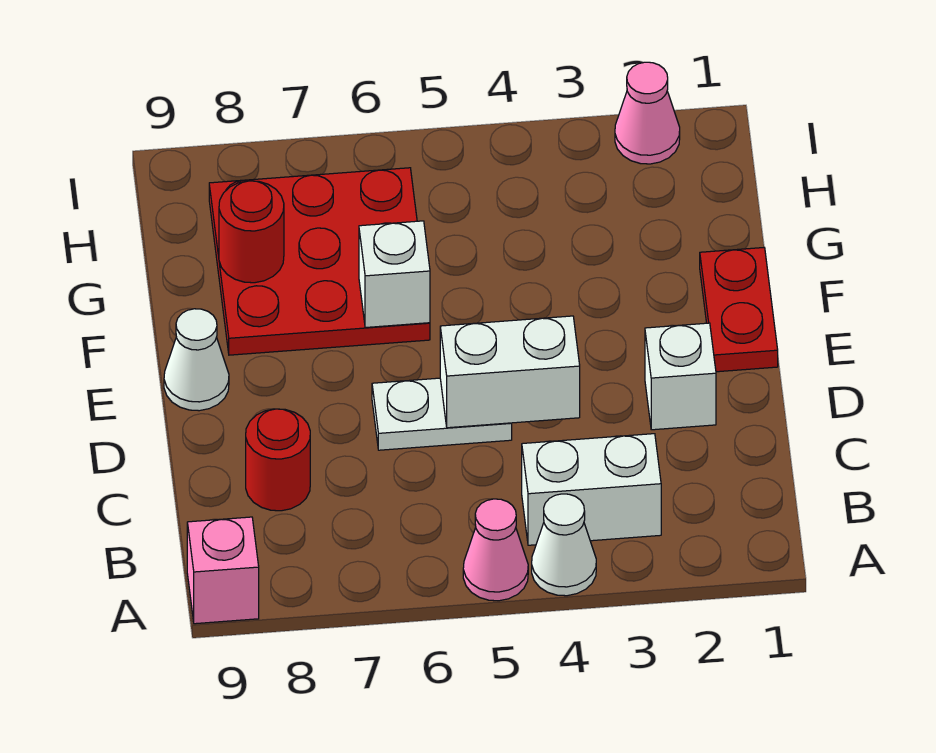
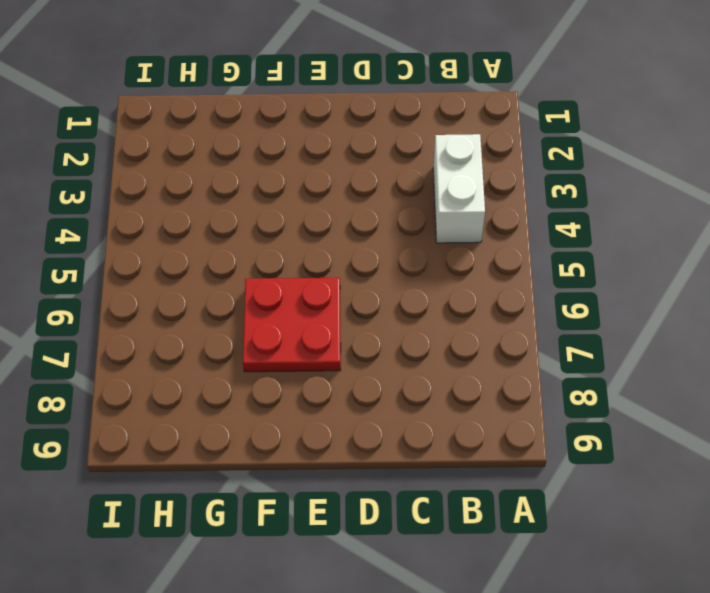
red plate E6:F7 level 1 -> red plate F6:H8 level 1
none -> white cone A4 level 1
none -> pink cone A5 level 1
none -> pink brick A9 level 1

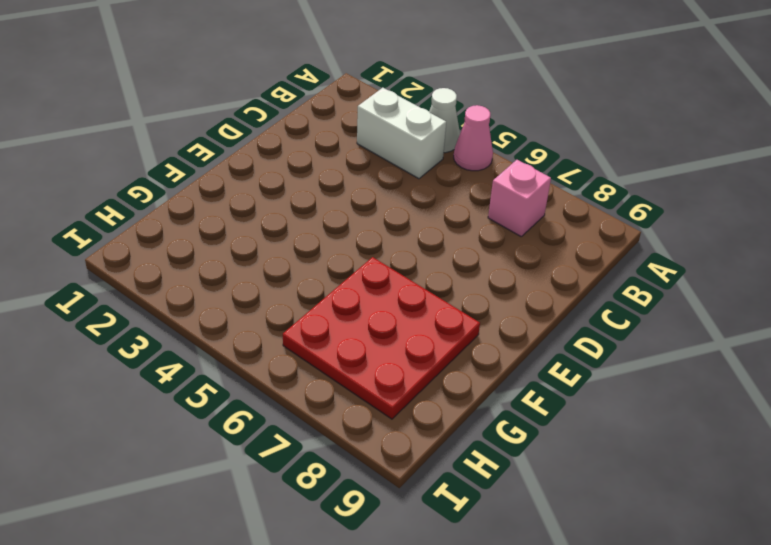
pink brick B7 level 1 -> pink brick A9 level 1
none -> red round brick C8 level 1
none -> white brick D2 level 1
none -> white plate D5:D6 level 1

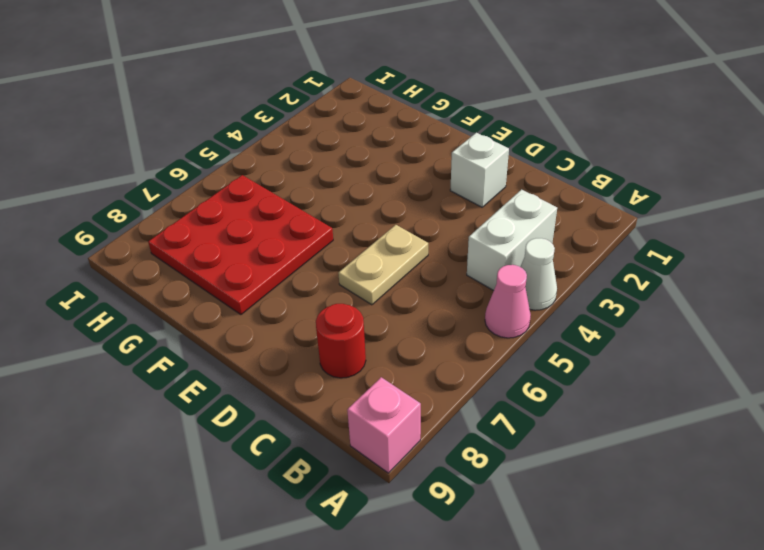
tan plate D5:D6 level 1 -> white plate D5:D6 level 1
none -> red plate E1:F1 level 1
none -> white cone E9 level 1
none -> pink cone I2 level 1

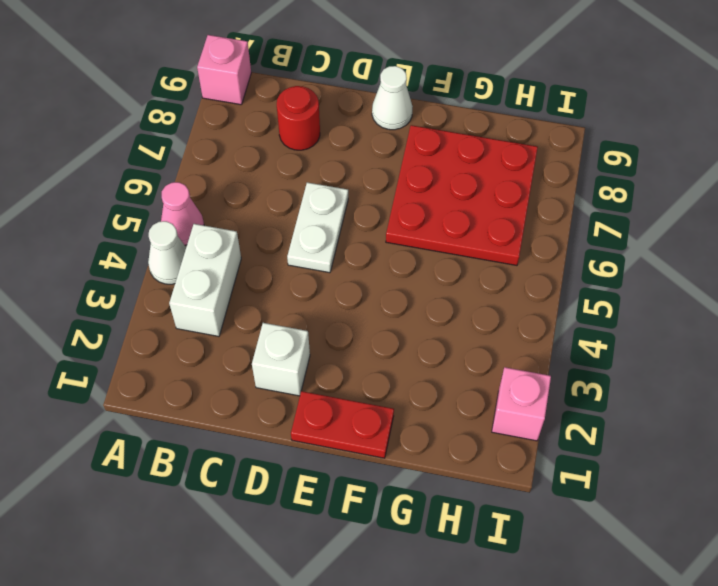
pink brick I2 level 1 -> pink cone I2 level 1
none -> white brick D4:D5 level 2
none -> white brick F6 level 2
none -> red round brick G8 level 2

